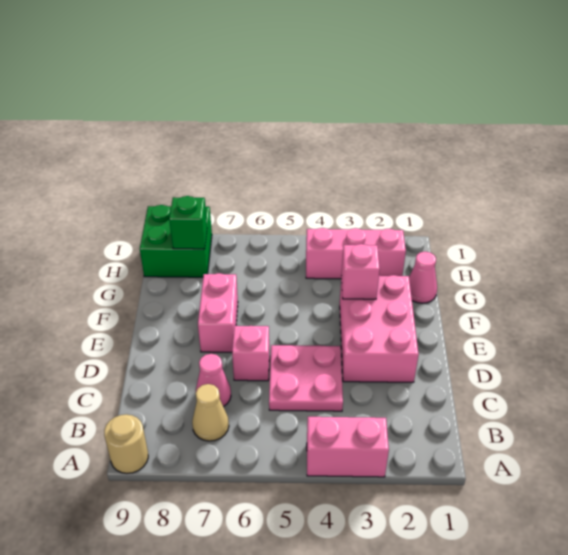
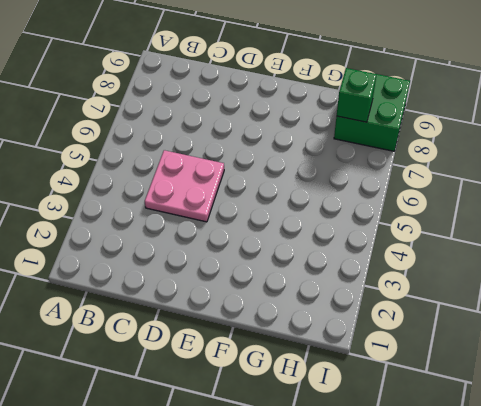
none -> pink brick A3:A4 level 1
none -> tan round brick A9 level 1
none -> tan cone B7 level 1

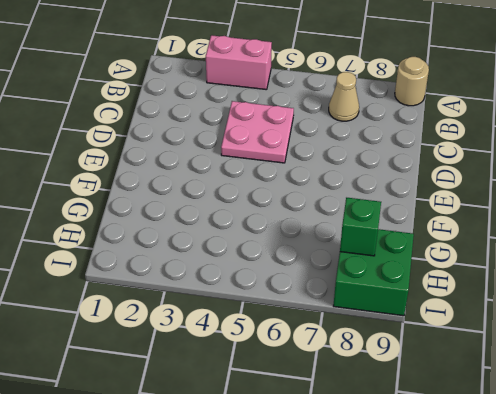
none -> pink cone C7 level 1
none -> pink brick D2:F3 level 1
none -> pink brick D6 level 1

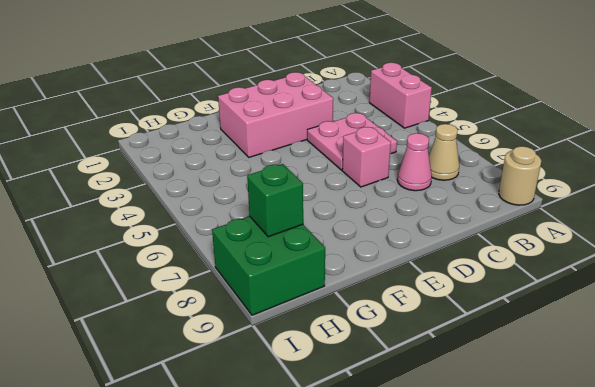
none -> pink brick E7:F7 level 1
none -> pink cone G1 level 1
none -> pink brick H2:H4 level 1

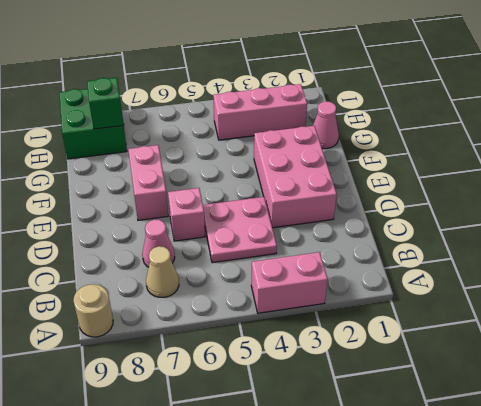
none -> pink brick F3 level 2

